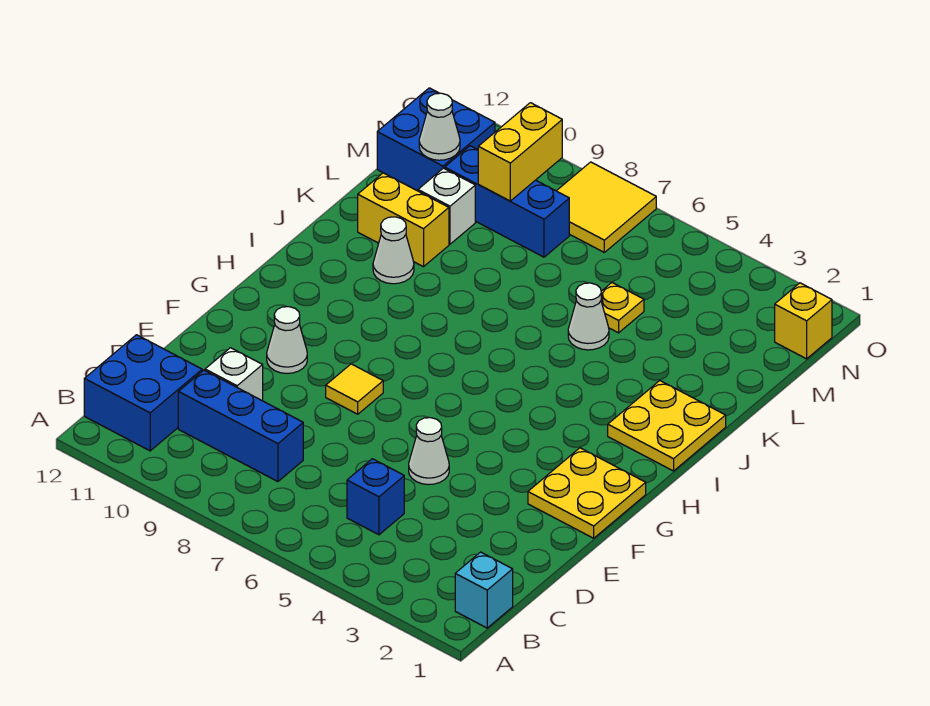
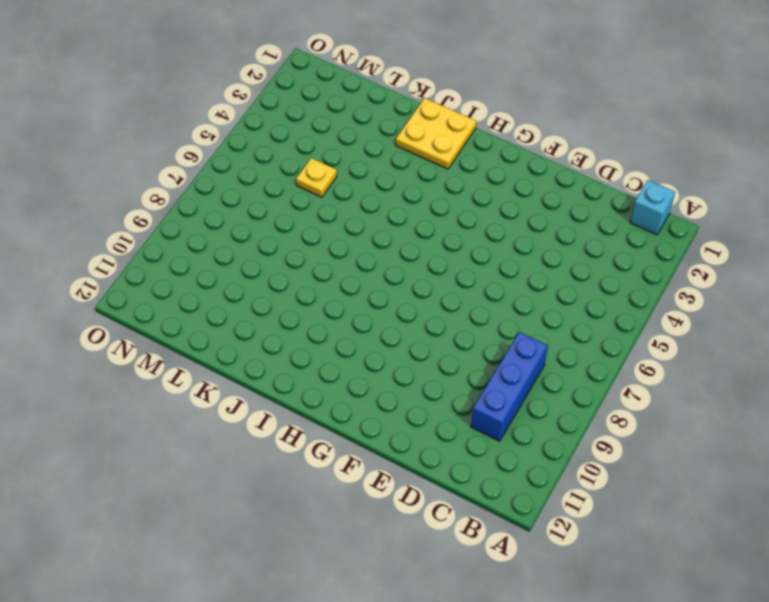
none -> blue brick B11:C12 level 1
none -> blue brick C5 level 1
none -> white brick D10 level 1

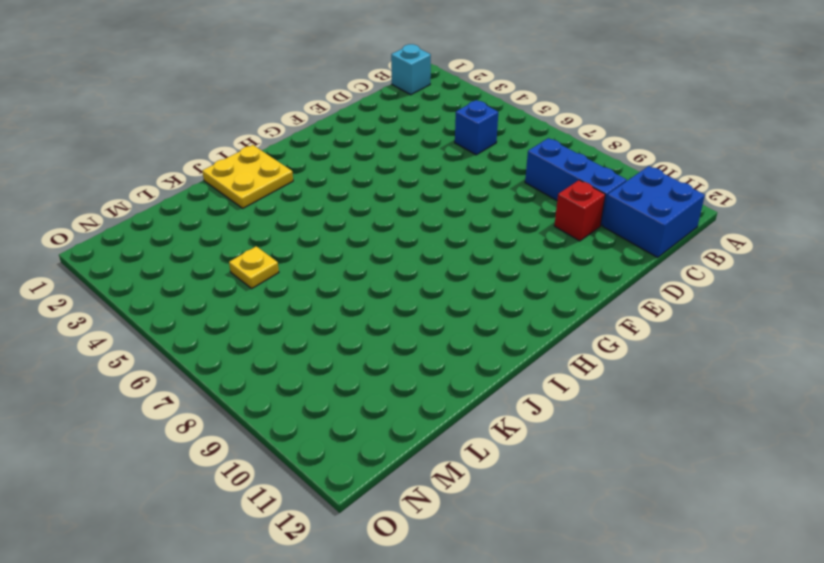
red brick D10 level 1 -> white brick D10 level 1
none -> white cone E5 level 1
none -> yellow plate F1:G2 level 1
none -> yellow tile F8 level 1

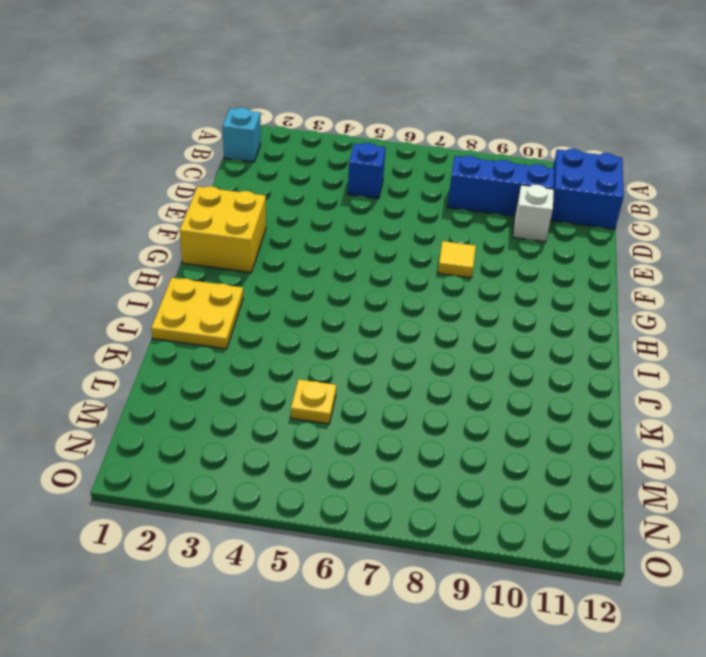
yellow brick F1:G2 level 1 -> yellow plate F1:G2 level 1
none -> white cone E5 level 1
none -> white cone F10 level 1
none -> white cone J10 level 1

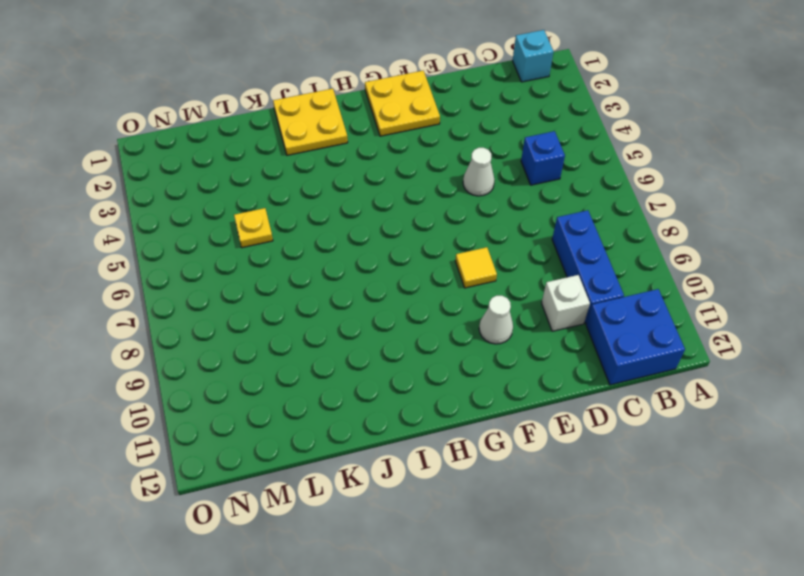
none -> white cone J10 level 1
none -> white cone K5 level 1
none -> yellow brick K10:K11 level 1

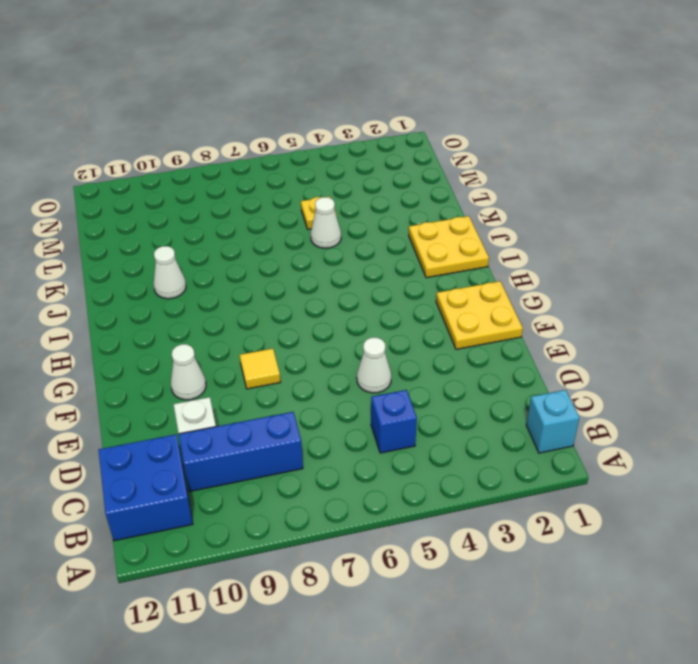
none -> yellow brick K10:K11 level 1
none -> white brick L10 level 1
none -> blue brick M8:M10 level 1

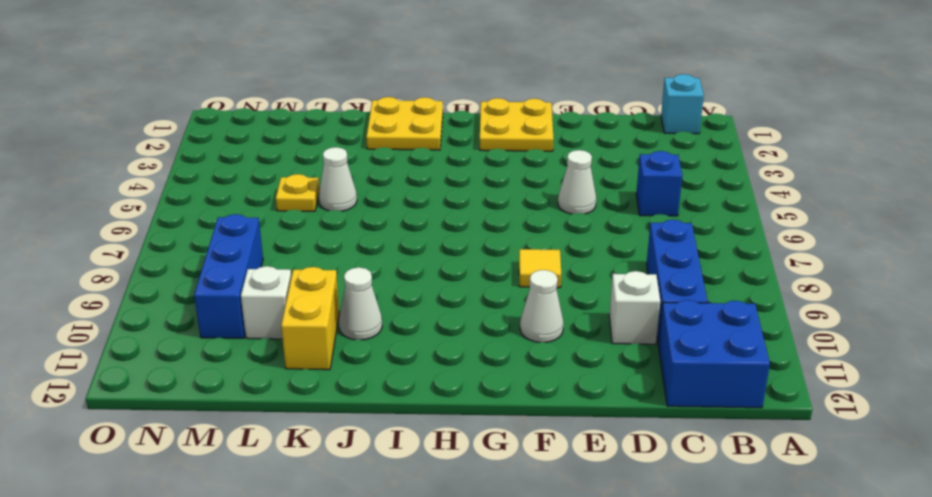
none -> blue brick M11:N12 level 1
none -> yellow brick N1 level 1
none -> yellow tile N7:O8 level 1

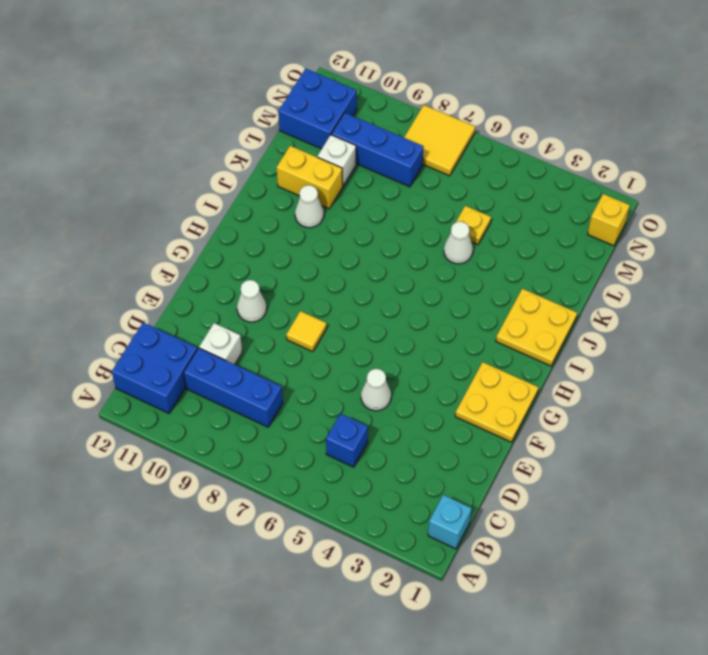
none -> yellow brick M9:N9 level 2
none -> white cone M11 level 2

